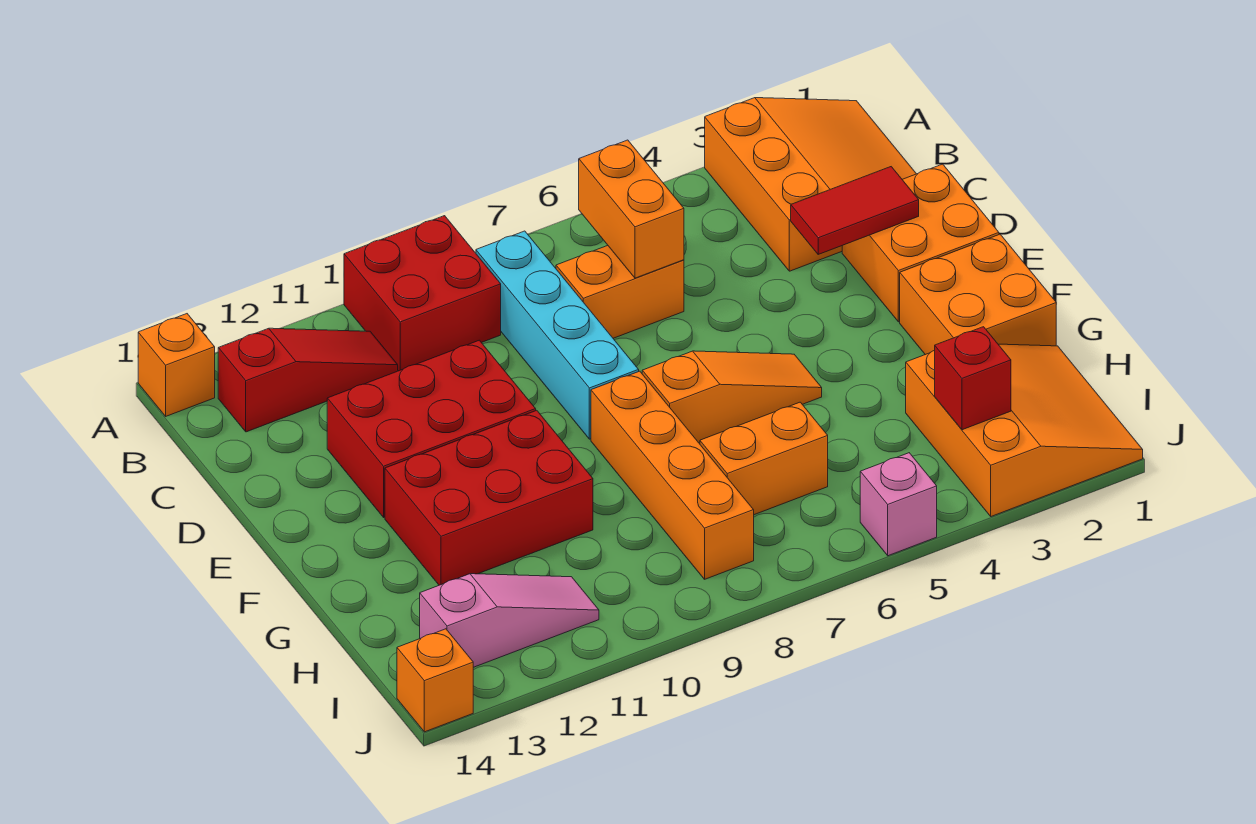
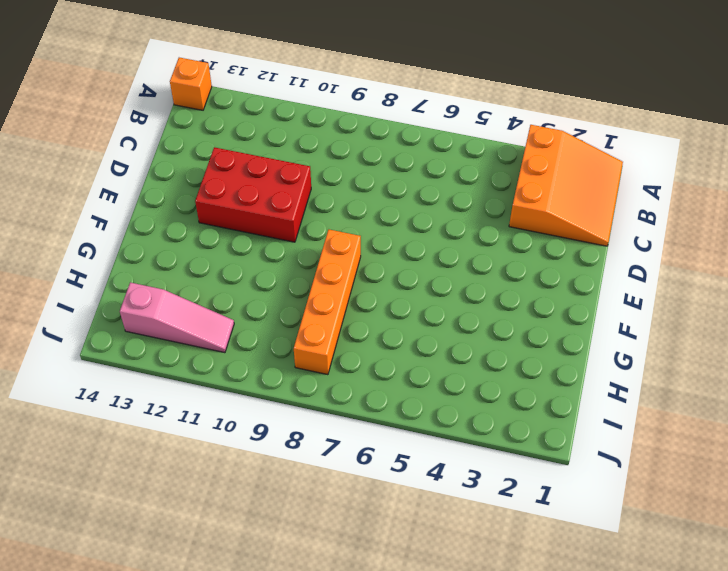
none -> red brick A9:B10 level 1
none -> cyan brick B8:E8 level 1
none -> red slope B11:B13 level 1 top 13

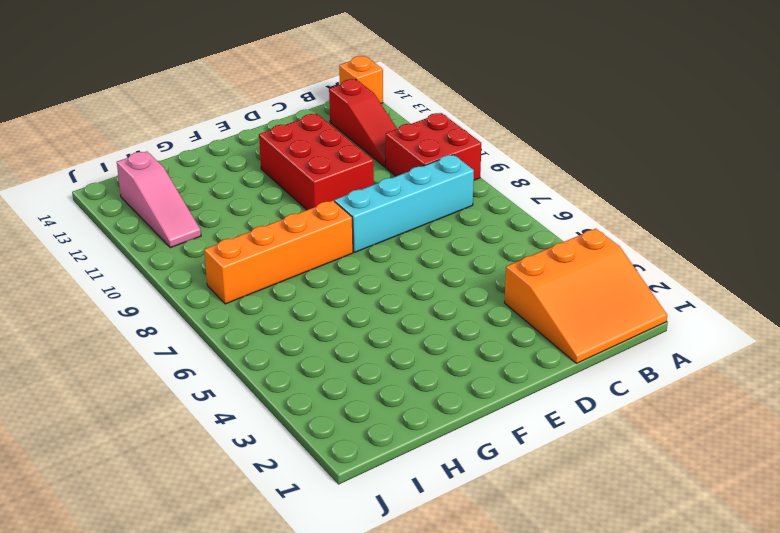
none -> orange brick C6:C7 level 1
none -> orange brick D1:E2 level 1
none -> orange brick F1:G2 level 1

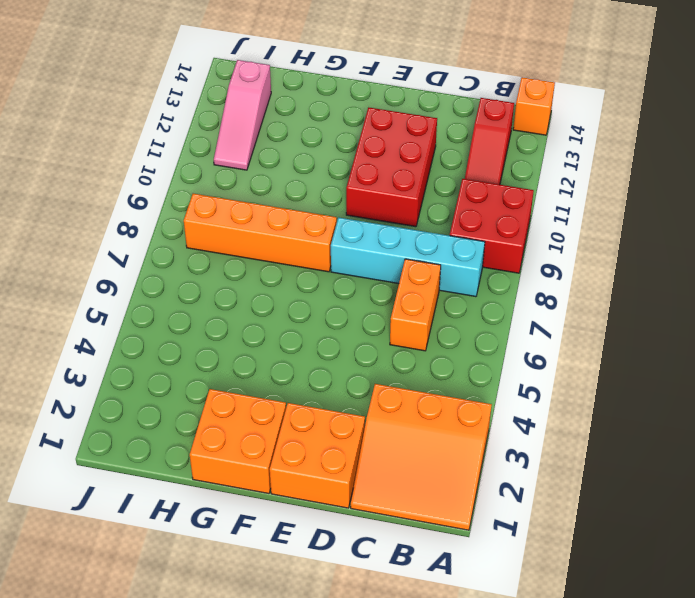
none -> orange slope F5:F7 level 1 top 7
none -> red brick F10:G12 level 1
none -> orange slope H1:J3 level 1 top 3

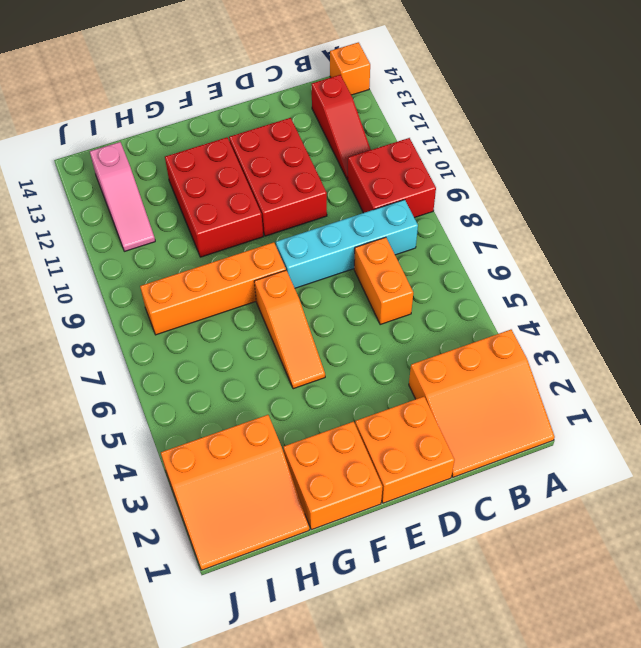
none -> orange brick H6:H7 level 1
none -> pink brick J5 level 1
none -> orange brick J14 level 1

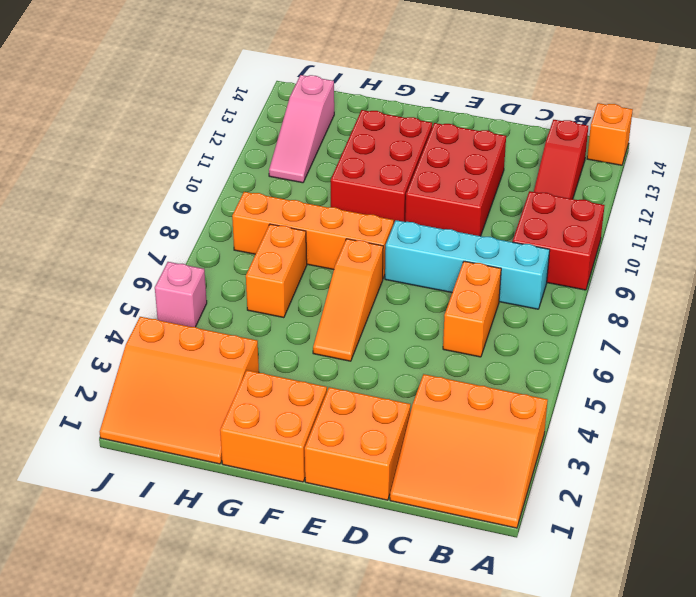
none -> orange brick J14 level 1
none -> orange brick B6:C6 level 2
none -> red tile D2:D3 level 2

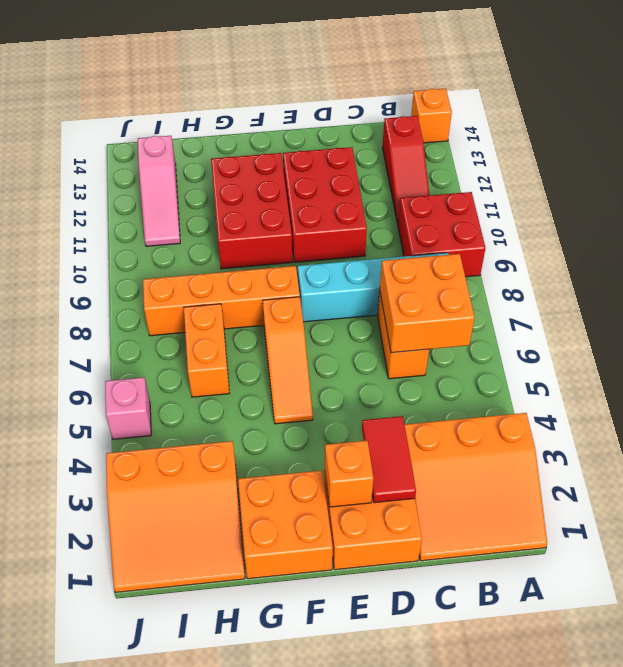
orange brick B6:C7 level 2 -> orange brick B6:C6 level 2
orange brick E2 level 2 -> orange brick J14 level 1
none -> red brick I3 level 2

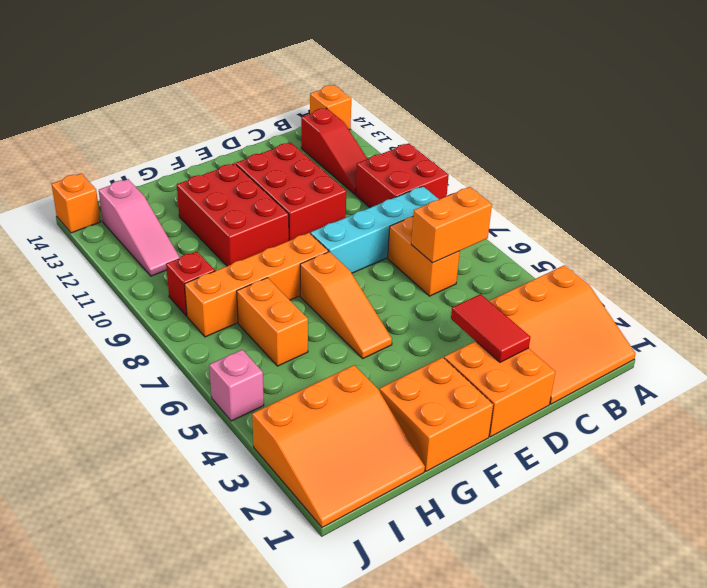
red brick I9 level 1 -> red brick I3 level 2

